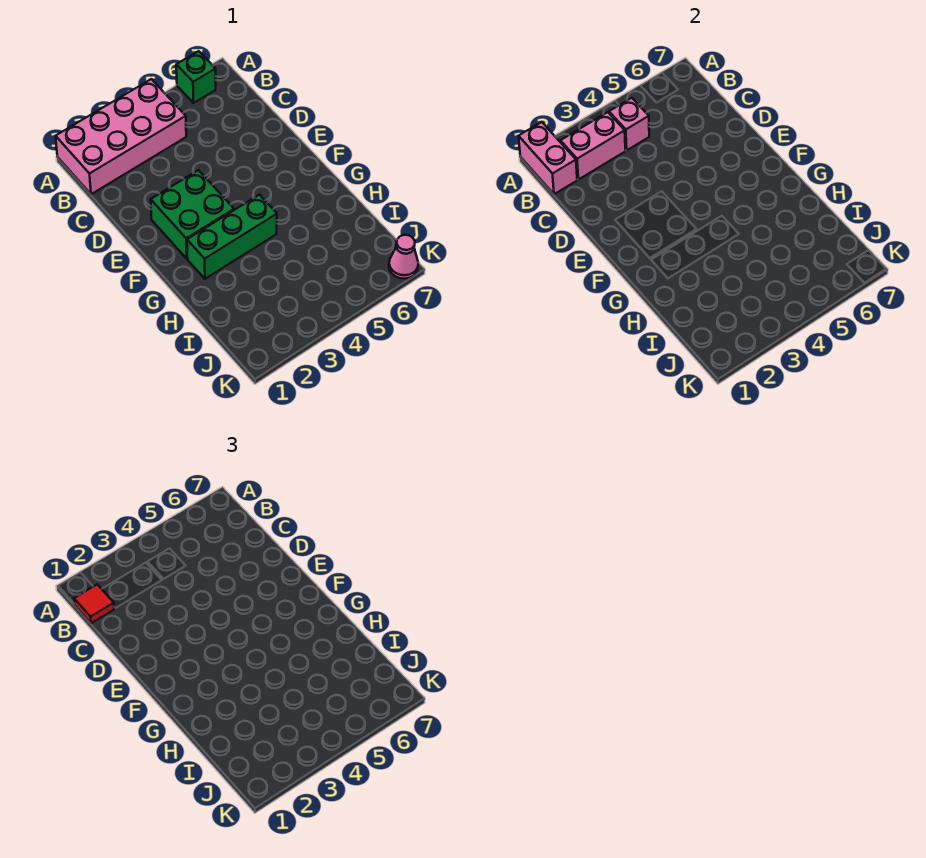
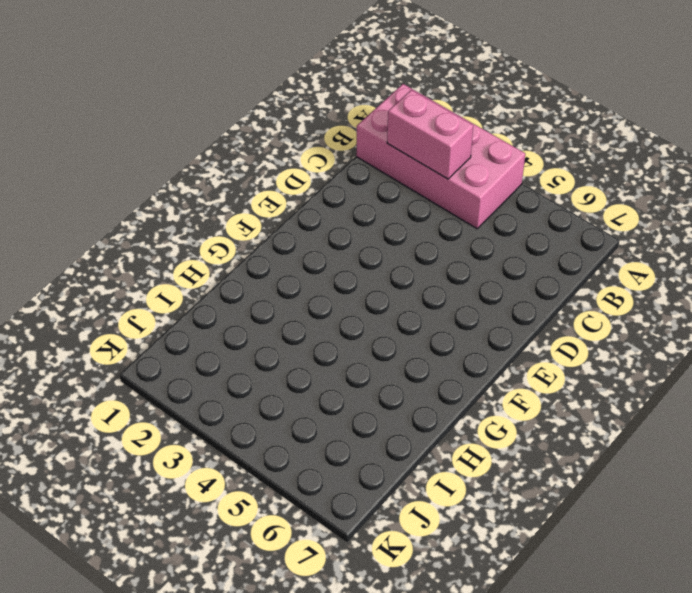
none -> green brick A6 level 1
none -> green brick E2:F3 level 1

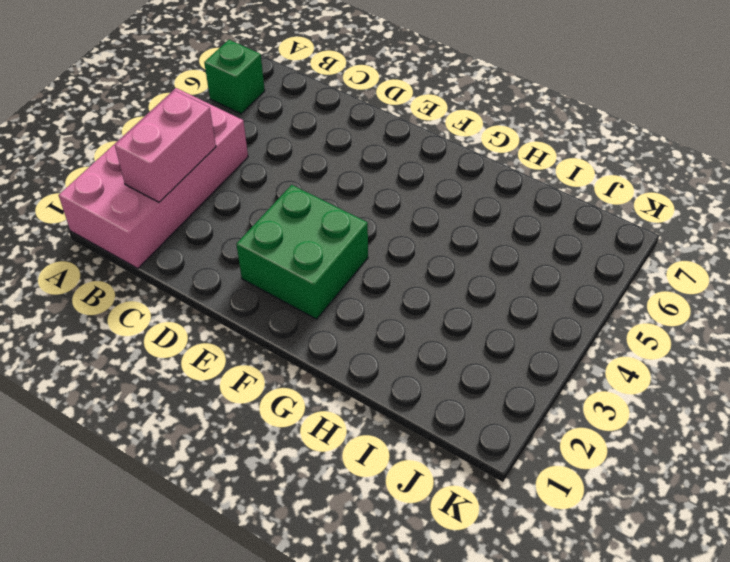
none -> green brick G2:G4 level 1
none -> pink cone K7 level 1

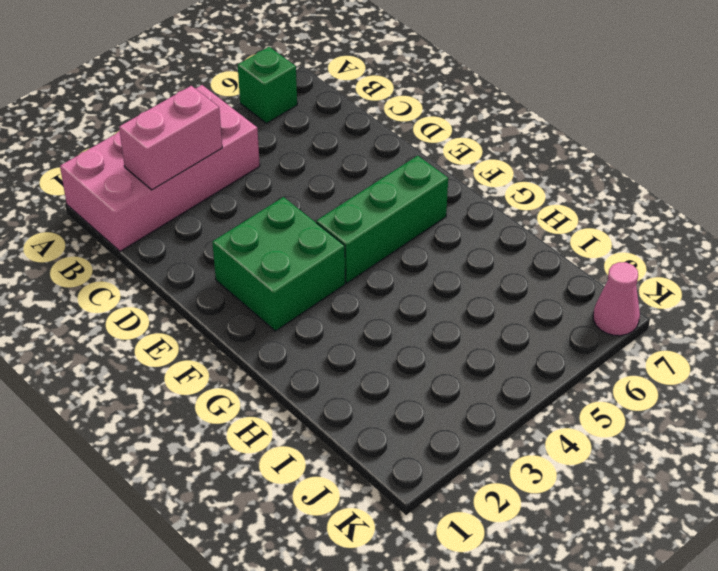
green brick F4:F6 level 1 -> green brick G2:G4 level 1
none -> pink brick A1:B1 level 2
none -> pink brick B4 level 2

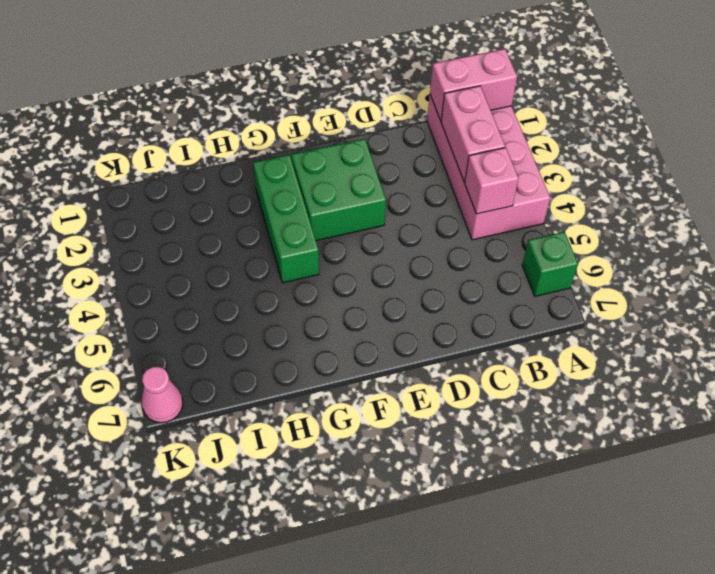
none -> red tile B1 level 3

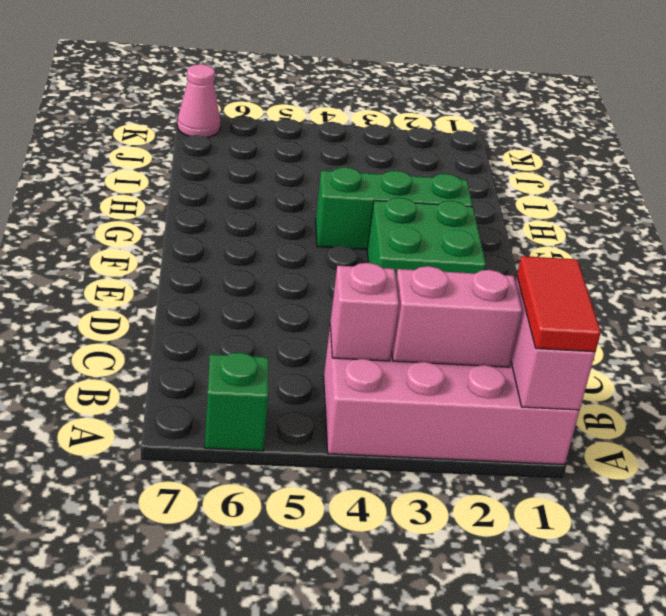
red tile A1:B1 level 3 -> red tile B1 level 3

